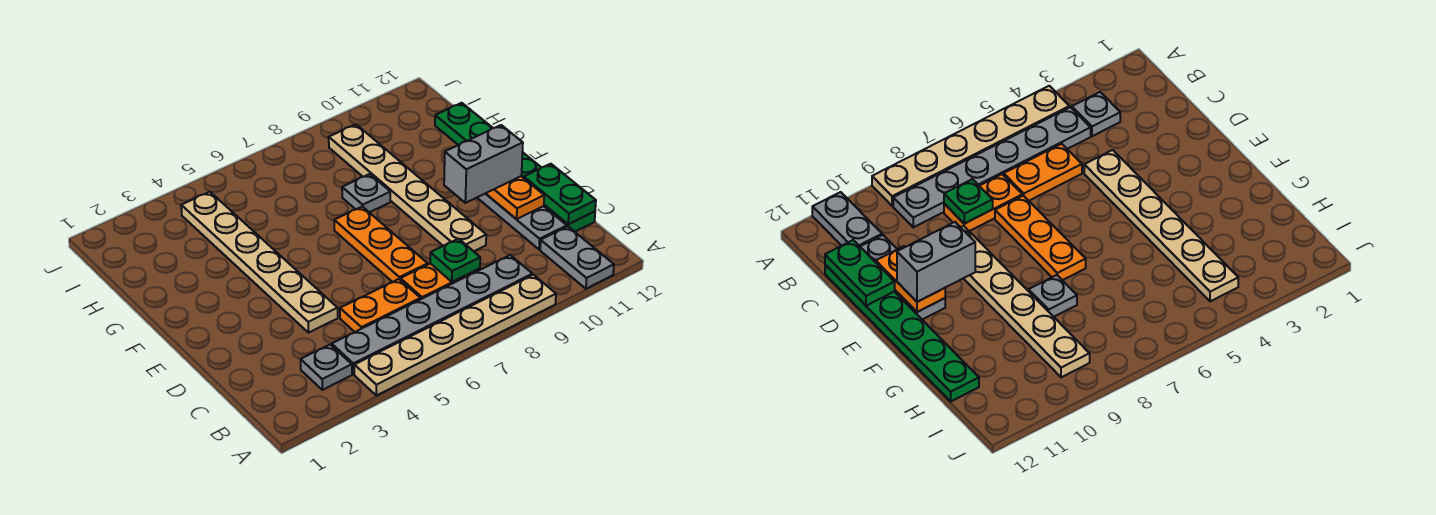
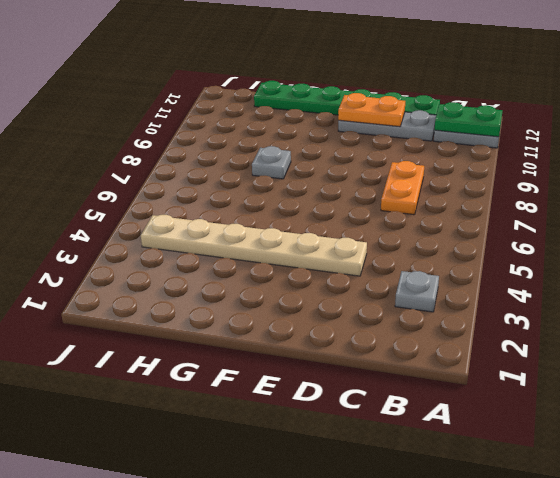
green plate A11:B11 level 2 -> green plate C12:D12 level 2
none -> tan plate A4:A9 level 1
none -> grey plate B4:B9 level 1
none -> orange plate C5:C6 level 1

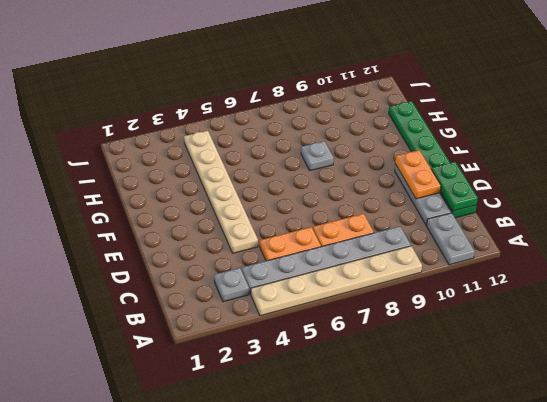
none -> orange plate D7:F7 level 1
none -> tan plate D9:I9 level 1
none -> green plate C8 level 2

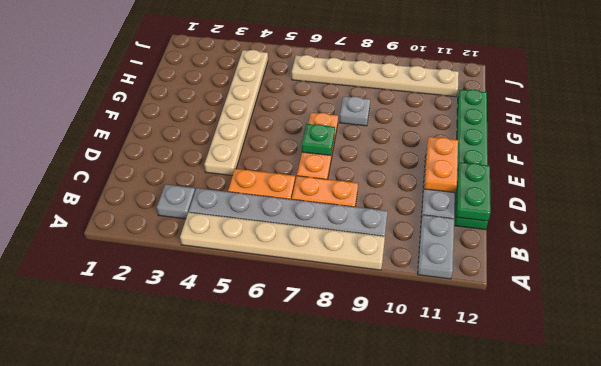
green plate E7 level 2 -> green plate C8 level 2
tan plate I6:I11 level 1 -> tan plate D9:I9 level 1
none -> grey brick E10:E11 level 3

